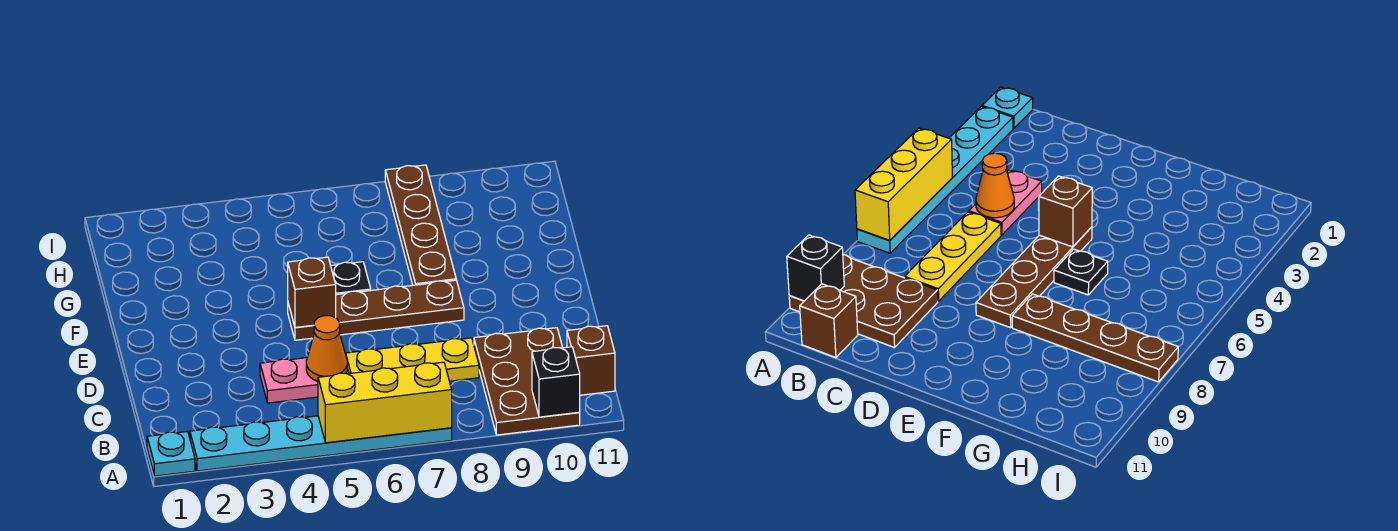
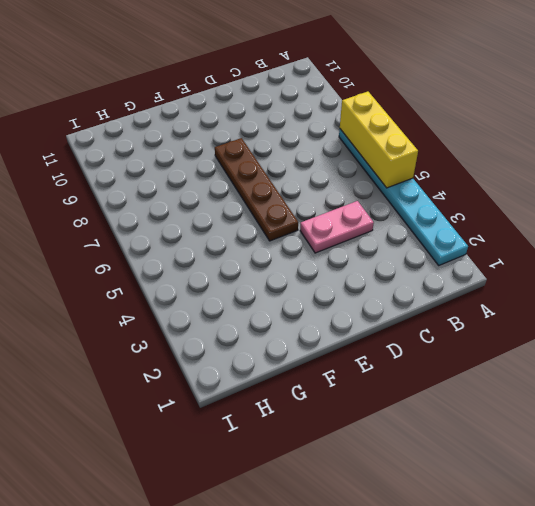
pink plate C4:D4 level 1 -> pink plate C4:C5 level 1
none -> cyan plate A1 level 1
none -> brown plate A9:C10 level 1
none -> brown brick B11 level 1

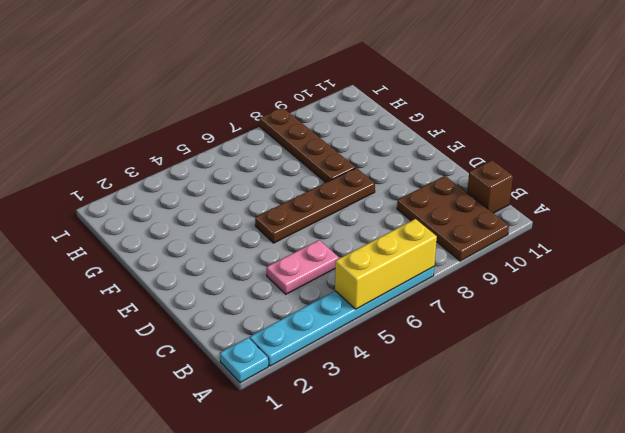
none -> yellow plate C6:C8 level 1
none -> black plate F6 level 1
none -> black brick A10 level 2

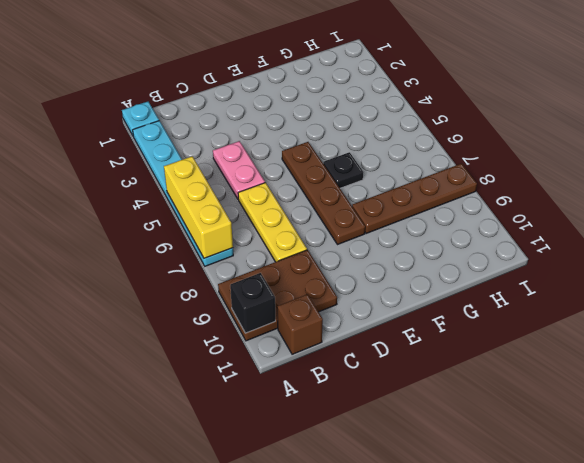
none -> orange cone C5 level 2
none -> brown brick E5 level 2

